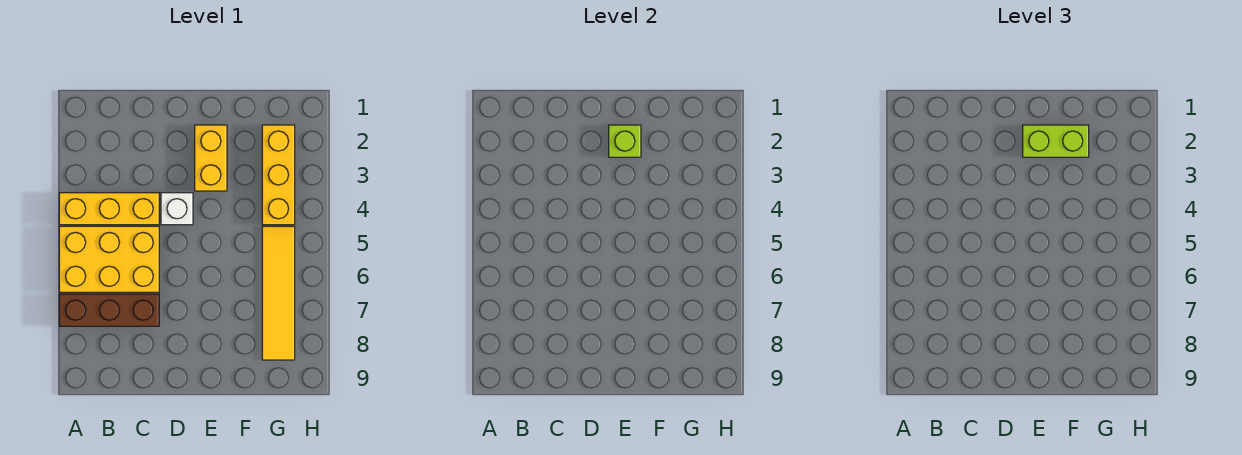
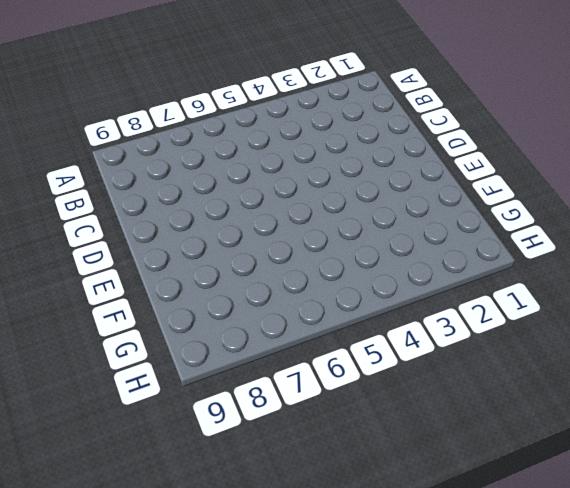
none -> yellow brick A4:C4 level 1
none -> yellow brick A5:C6 level 1

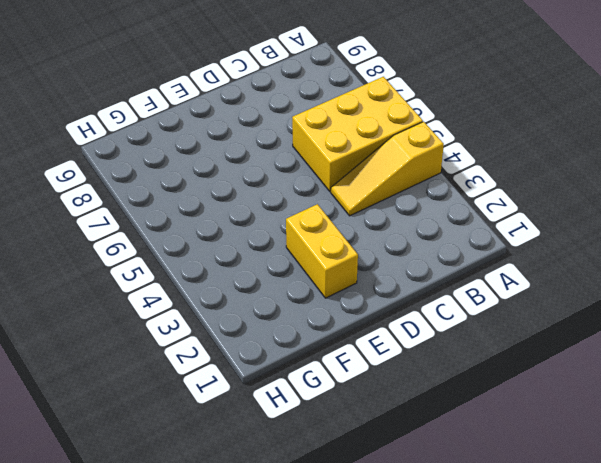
yellow slope A4:C4 level 1 top A -> yellow brick A4:C4 level 1
none -> brown brick A7:C7 level 1
none -> white brick D4 level 1

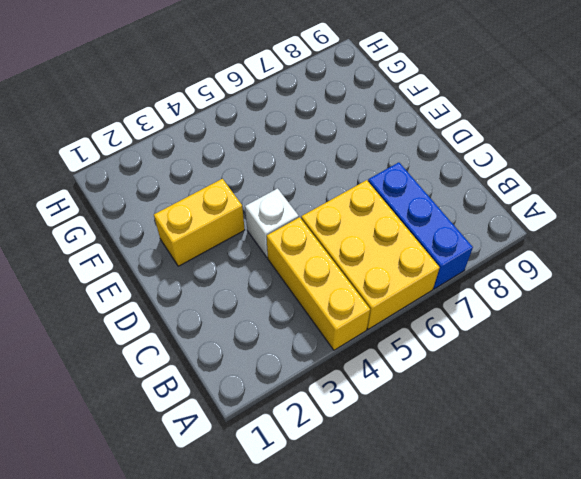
blue brick A7:C7 level 1 -> brown brick A7:C7 level 1
none -> yellow brick G2:G4 level 1
none -> yellow tile G5:G8 level 1

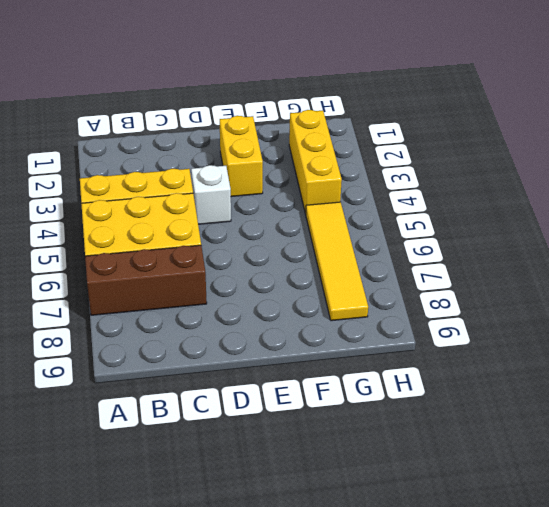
none -> lime brick E2 level 2
none -> lime brick E2:F2 level 3

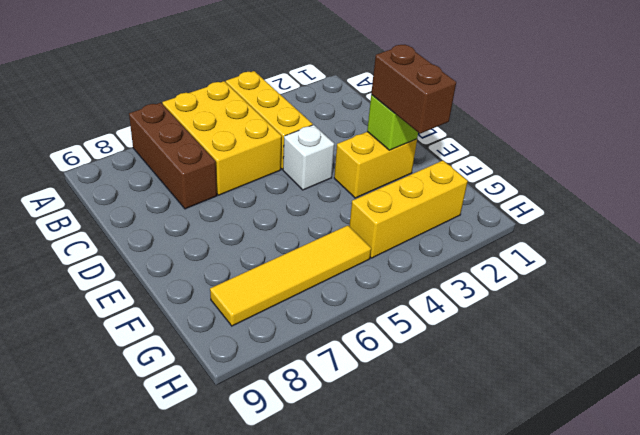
brown brick E2:F2 level 3 -> lime brick E2:F2 level 3

